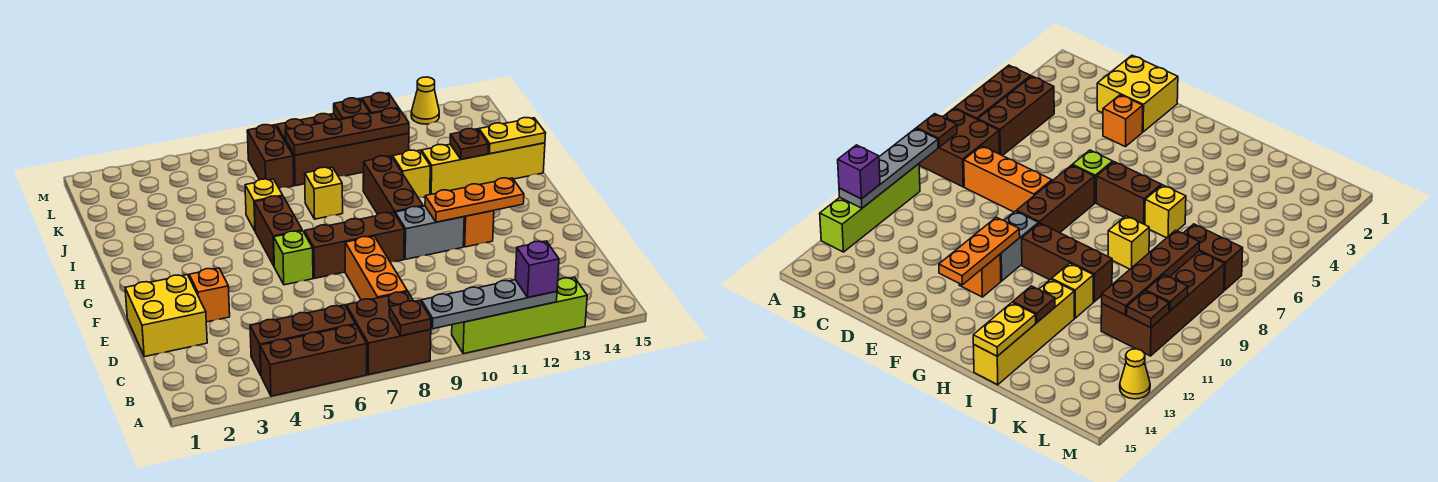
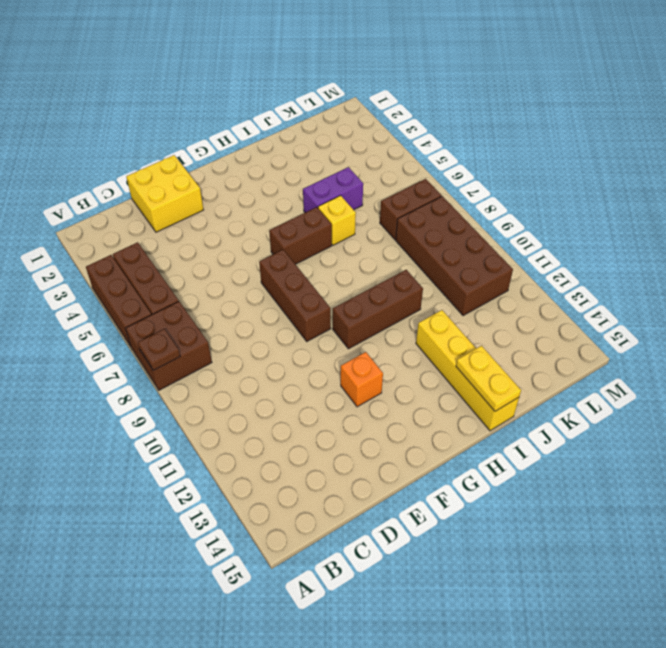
purple brick I5:J5 level 1 -> none
none -> lime brick A10:A13 level 1
none -> orange brick C8:E8 level 1
none -> orange brick E3 level 1

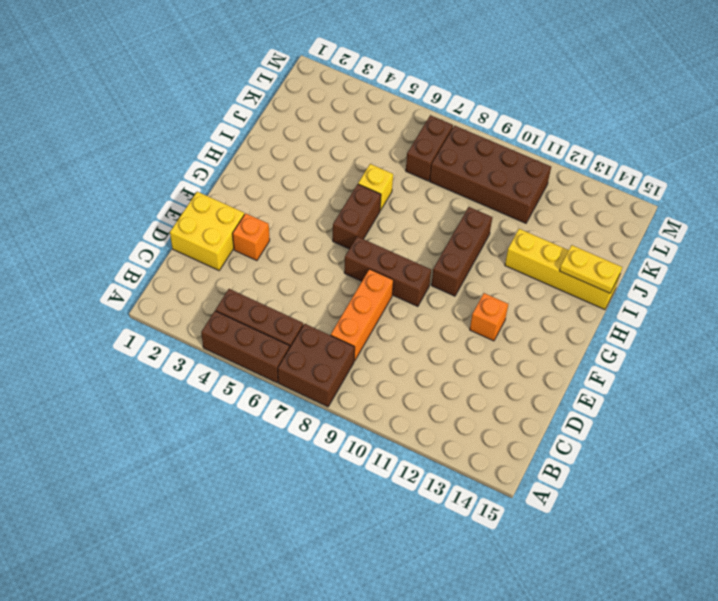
none -> lime brick A10:A13 level 1
none -> lime brick F6 level 1
none -> grey brick F10:F11 level 1

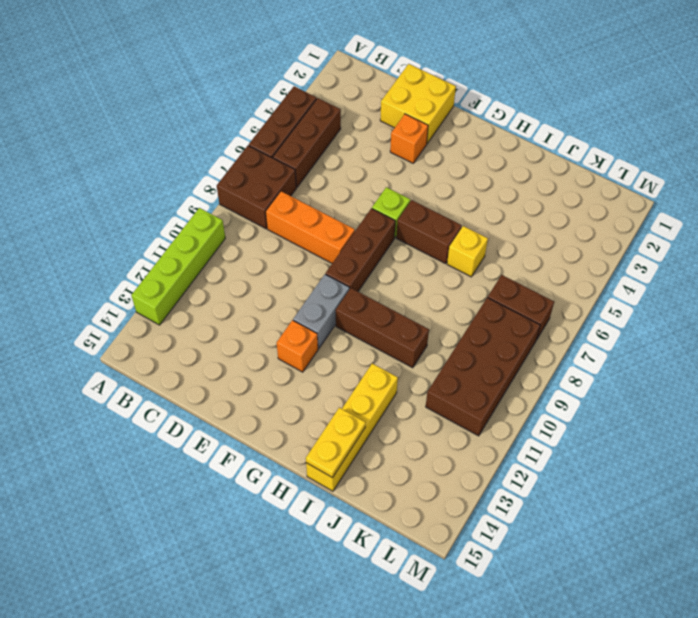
none -> yellow brick I8 level 1
none -> yellow brick I11 level 1
none -> yellow cone M13 level 1

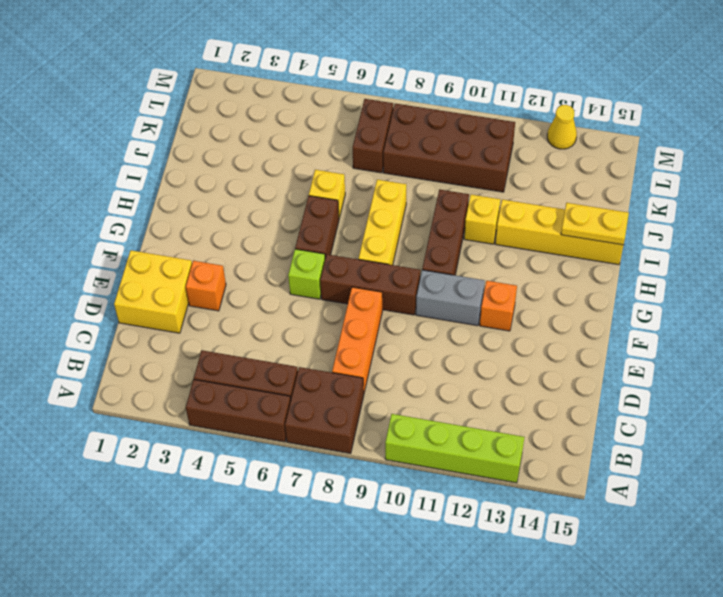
yellow brick G8:I8 level 1 -> yellow brick I8 level 1
none -> brown plate A8 level 2
none -> grey plate A9:A12 level 2
none -> orange plate F11:F13 level 2

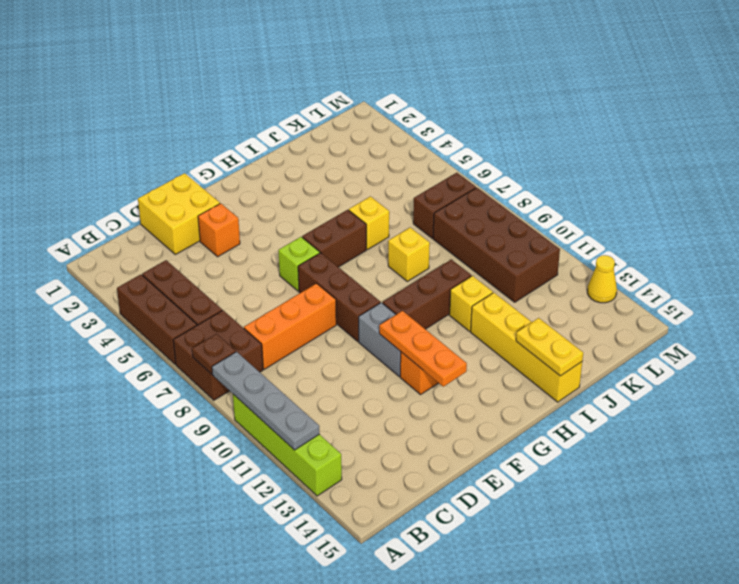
none -> brown plate I13 level 2
none -> brown plate K8:K11 level 2
none -> brown plate L10 level 2

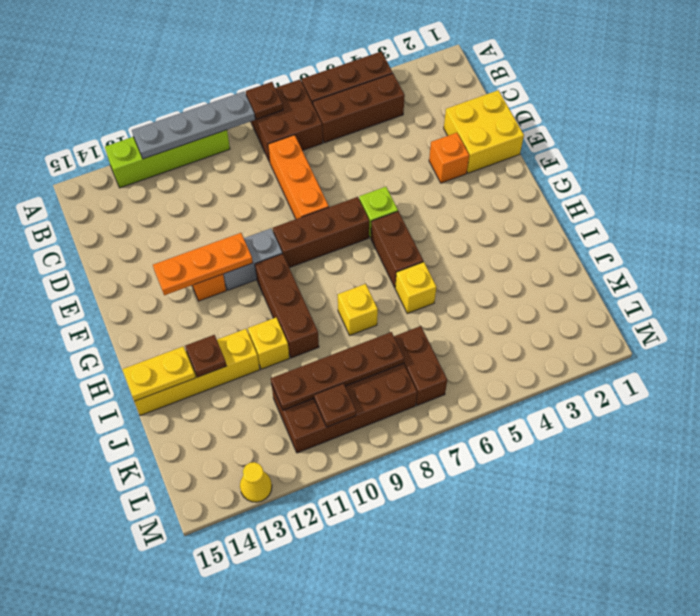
none -> brown plate L11 level 2
none -> purple brick A12 level 3

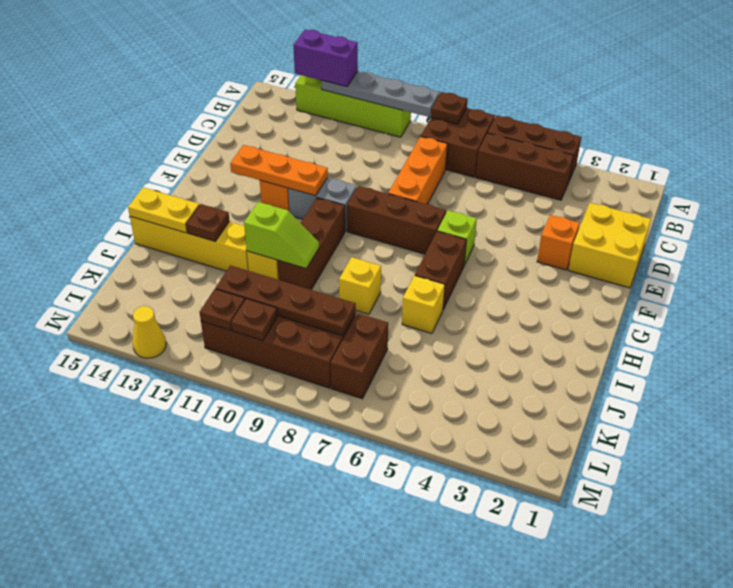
purple brick A12:A13 level 3 -> purple brick A12 level 3
lime slope I10:I11 level 2 top 11 -> none

